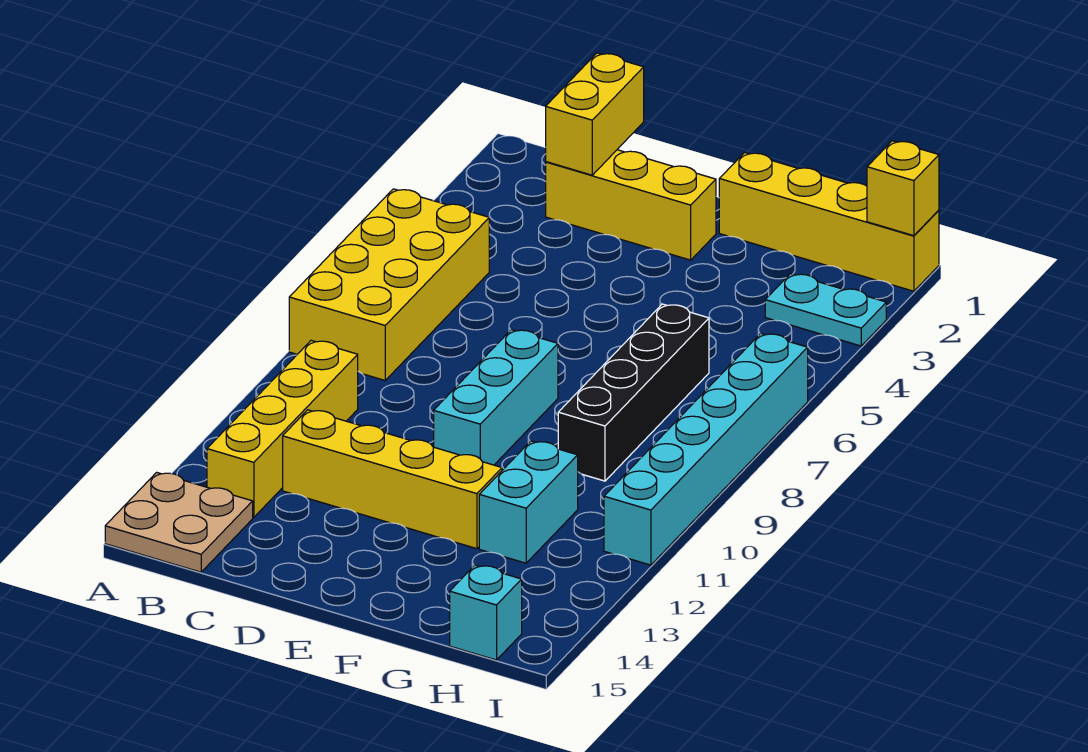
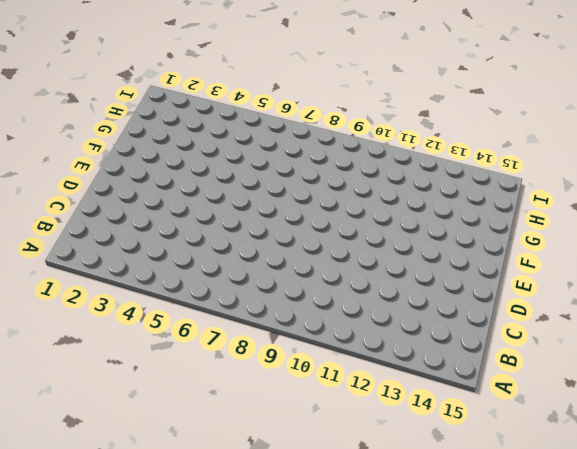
none -> yellow brick A5:B8 level 1
none -> tan plate A14:B15 level 1
none -> yellow brick B10:B13 level 1

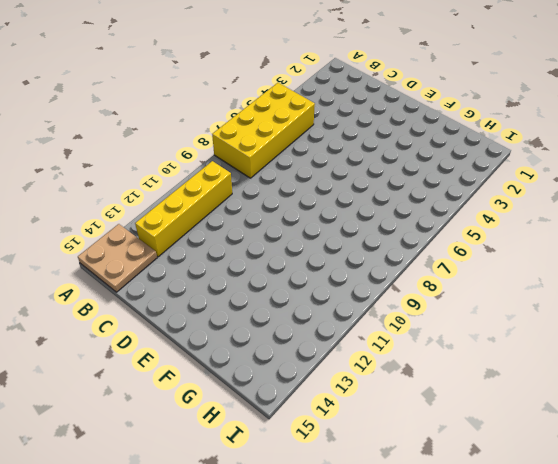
none -> yellow brick C2:E2 level 1
none -> yellow brick C12:F12 level 1
none -> cyan brick E8:E10 level 1

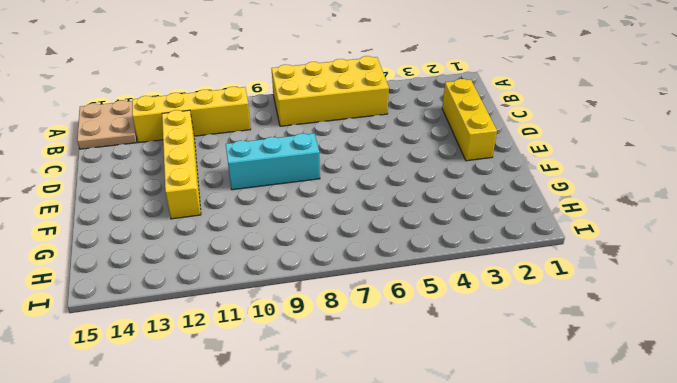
none -> yellow brick F1:I1 level 1
none -> black brick G6:G9 level 1
none -> cyan brick G11:G12 level 1

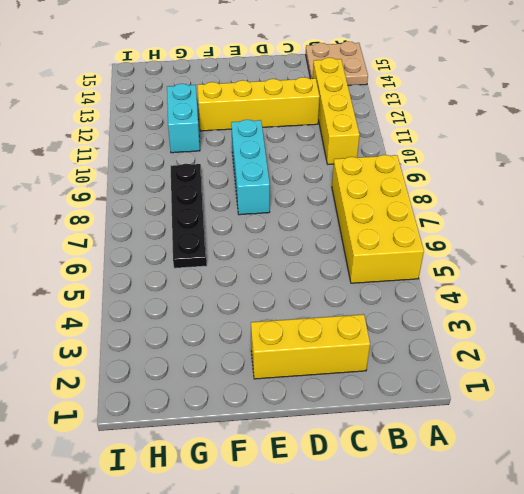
black plate G6:G9 level 1 -> black brick G6:G9 level 1
none -> yellow brick F1:I1 level 1
none -> cyan plate H3:I3 level 1
none -> cyan brick H15 level 1

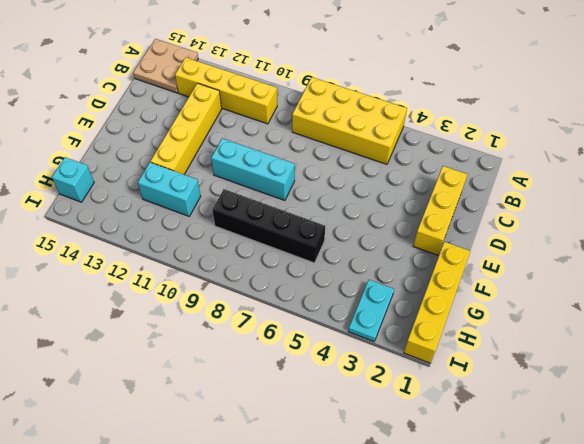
none -> cyan brick I6:I11 level 1
none -> yellow brick C1:C2 level 2
none -> yellow brick I1 level 2

